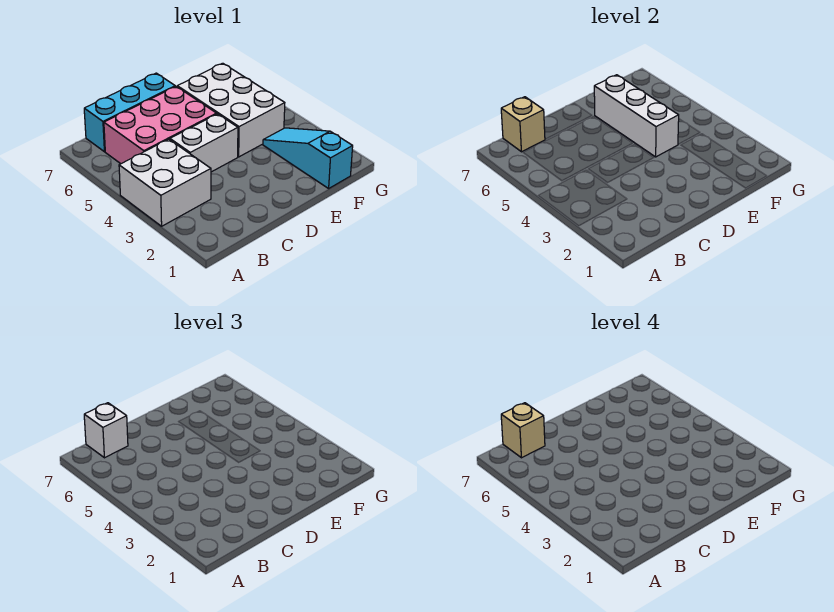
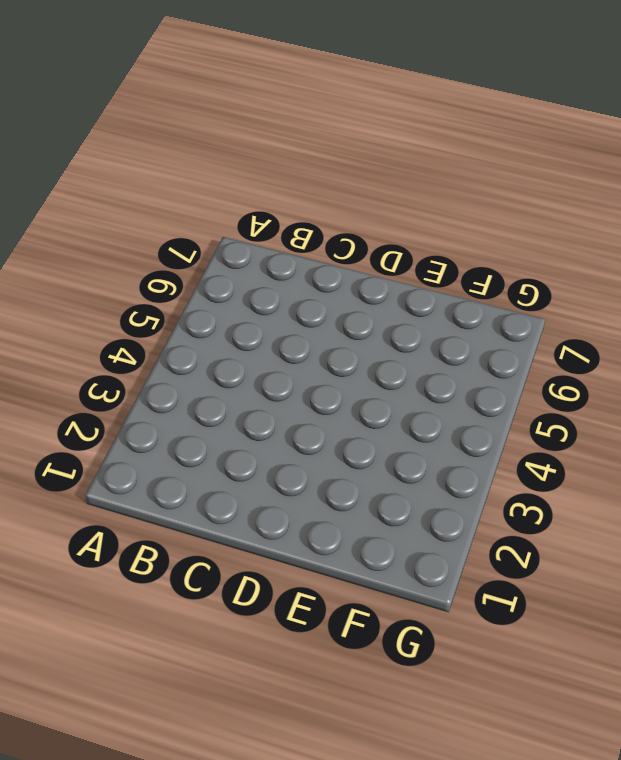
none -> white brick A3:B4 level 1
none -> pink brick B5:D6 level 1

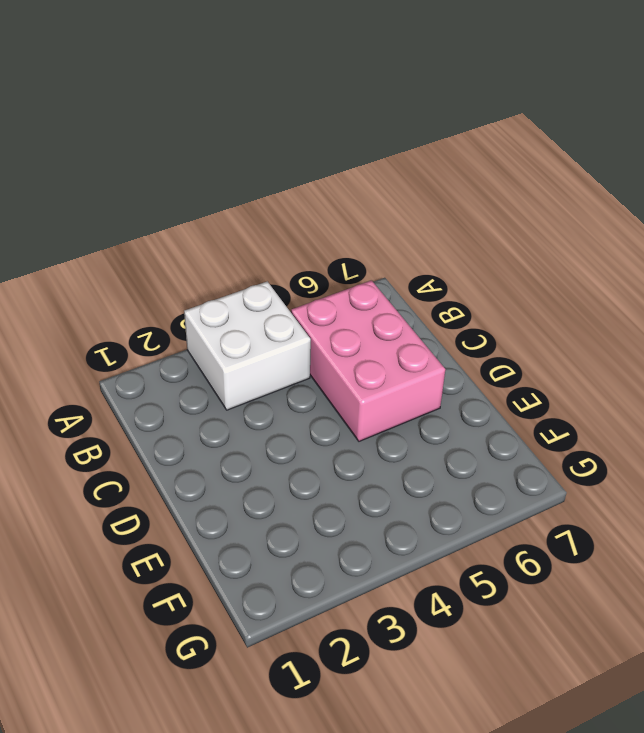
none -> cyan brick B7:D7 level 1
none -> white brick C4:D4 level 1

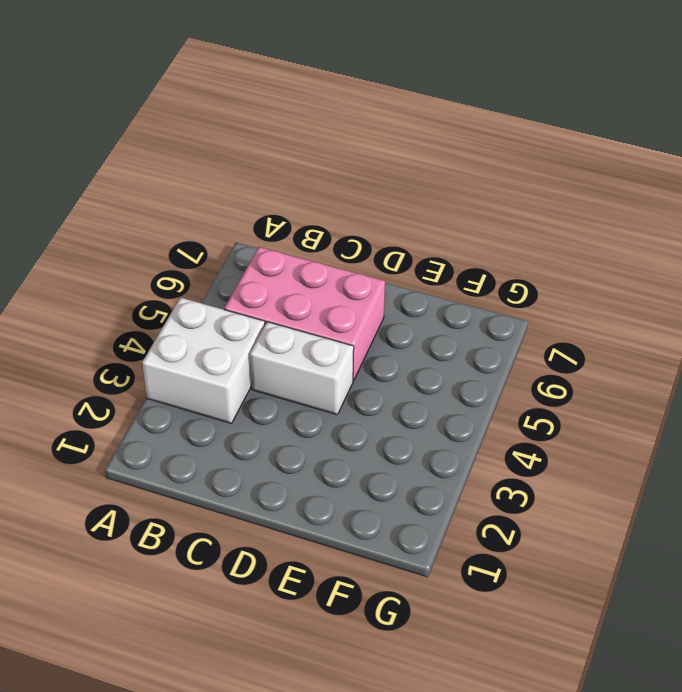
none -> cyan brick B7:D7 level 1
none -> white brick E4:F6 level 1

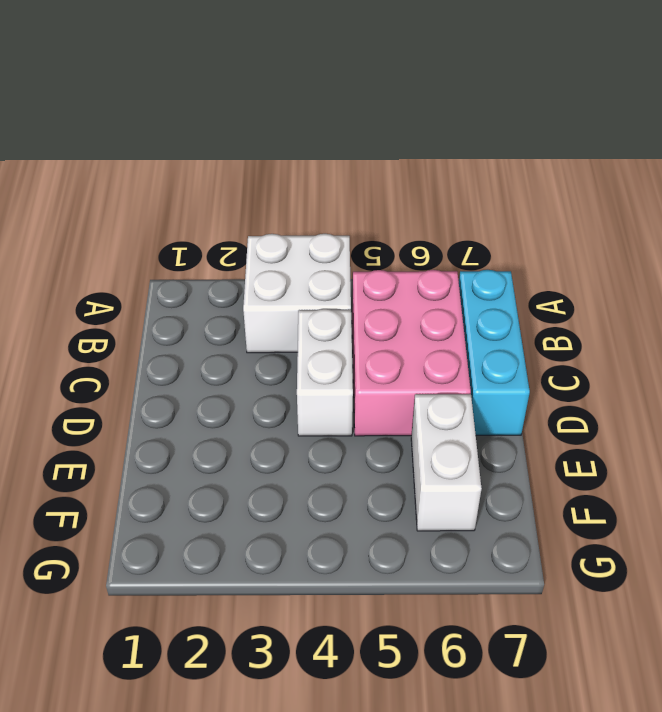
white brick E6:F6 level 1 -> white brick E4:F6 level 1
none -> cyan slope F1:F3 level 1 top 1
none -> tan brick B7 level 2

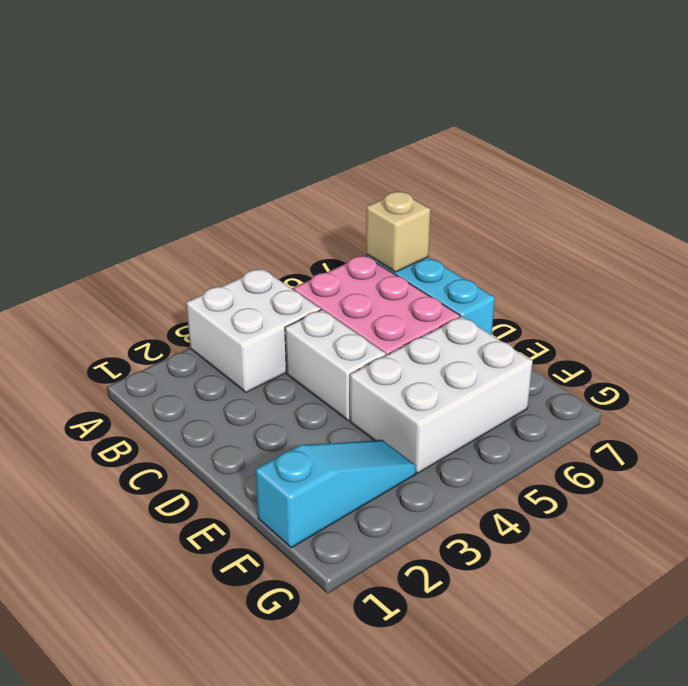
none -> white brick E4:E6 level 2
none -> white brick B7 level 3

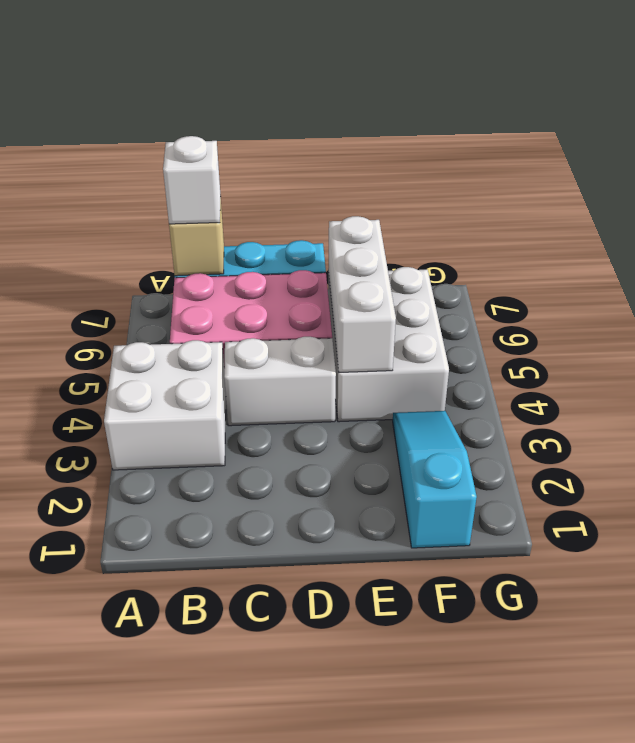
none -> tan brick B7 level 4

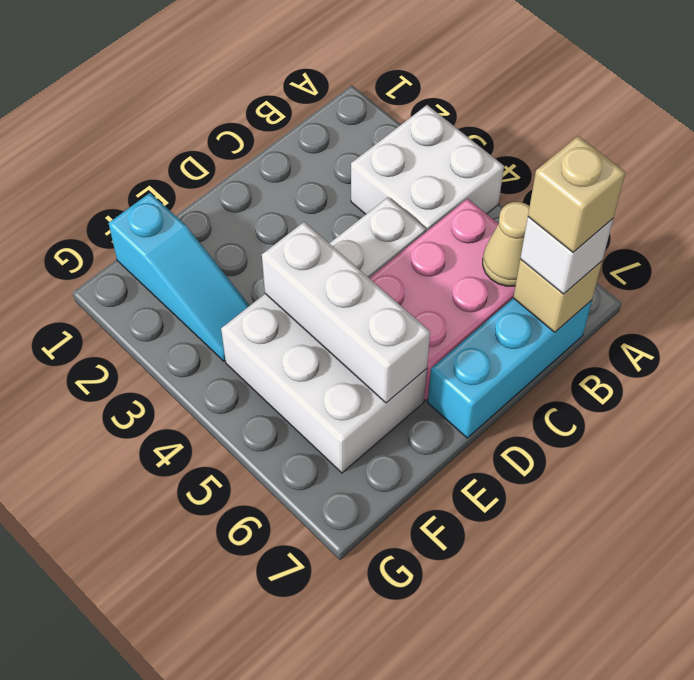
tan cone B6 level 2 -> none

